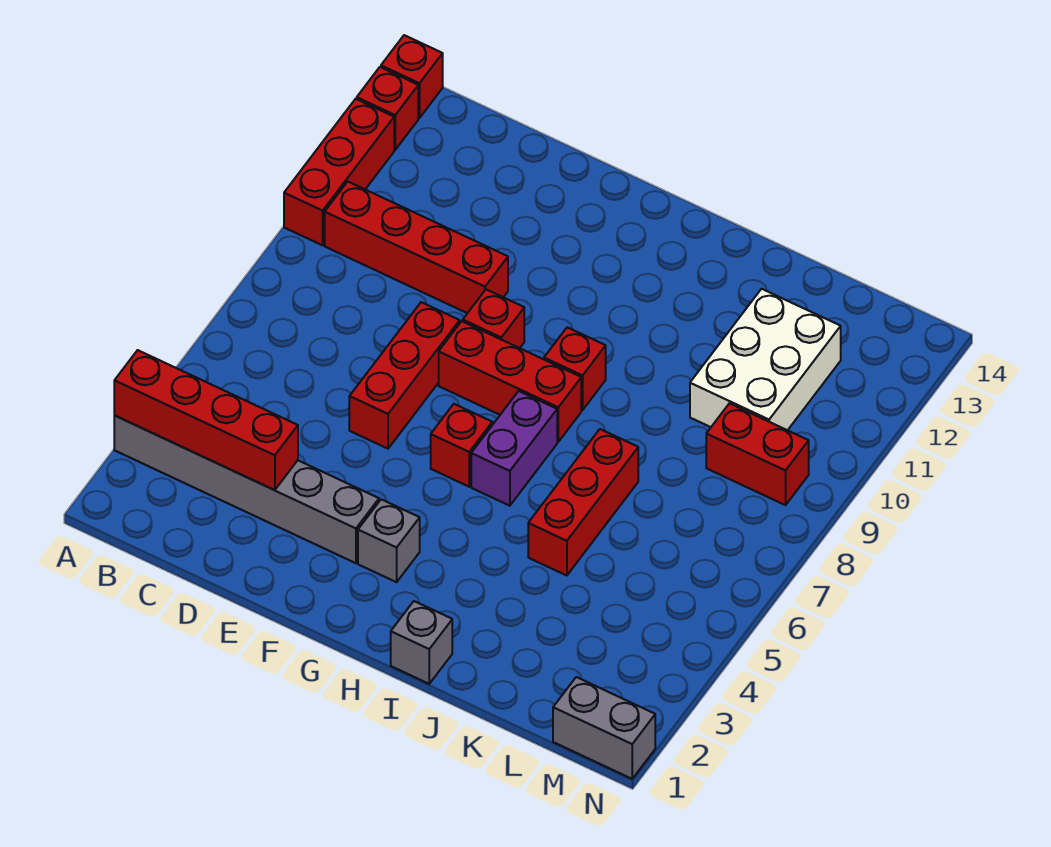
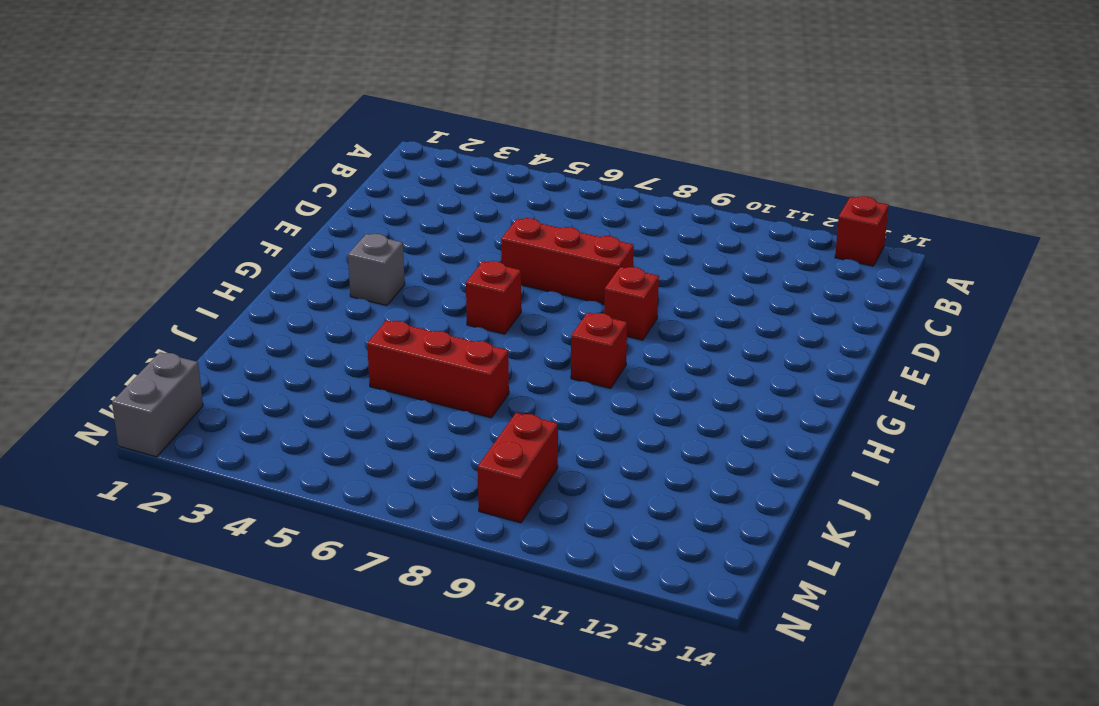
none -> grey brick A3:F3 level 1
none -> red brick A10:A12 level 1
none -> red brick A14 level 1

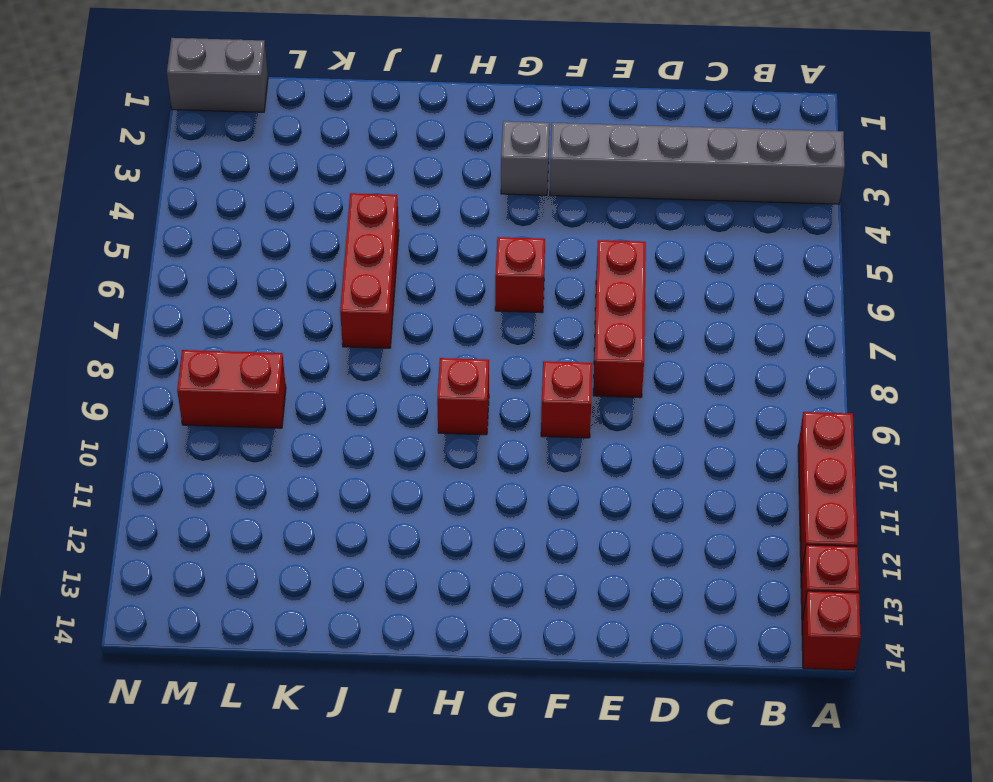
none -> red brick B10:E10 level 1
none -> red brick F8:H8 level 1
none -> purple brick H6:H7 level 1

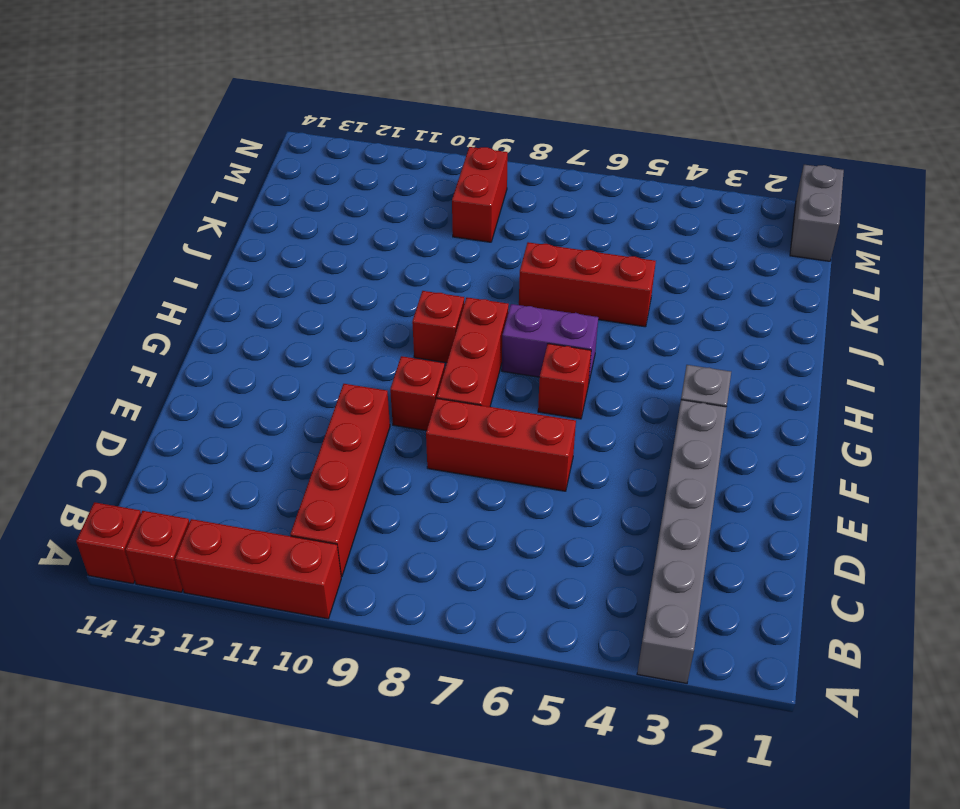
none -> grey brick I1 level 1
none -> white brick K10:L12 level 1
none -> red brick A3:D3 level 2

